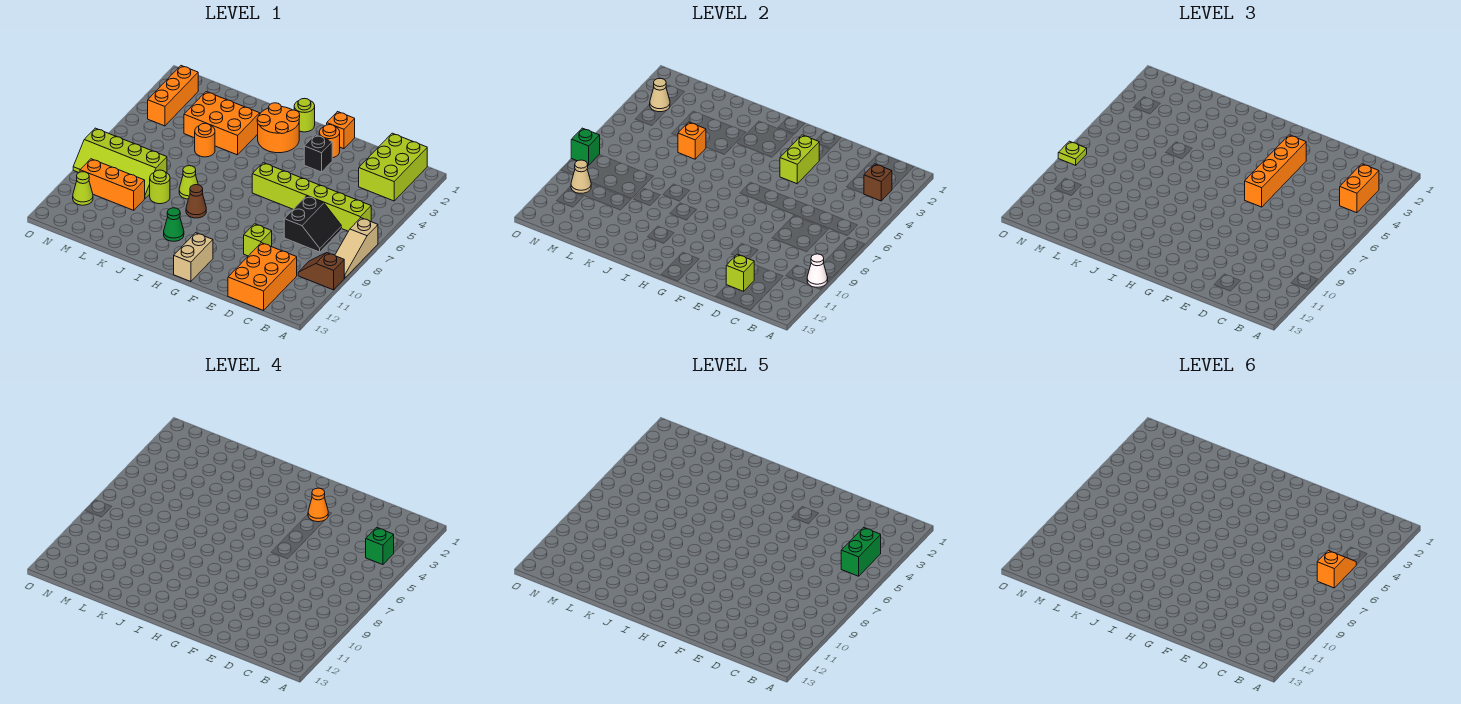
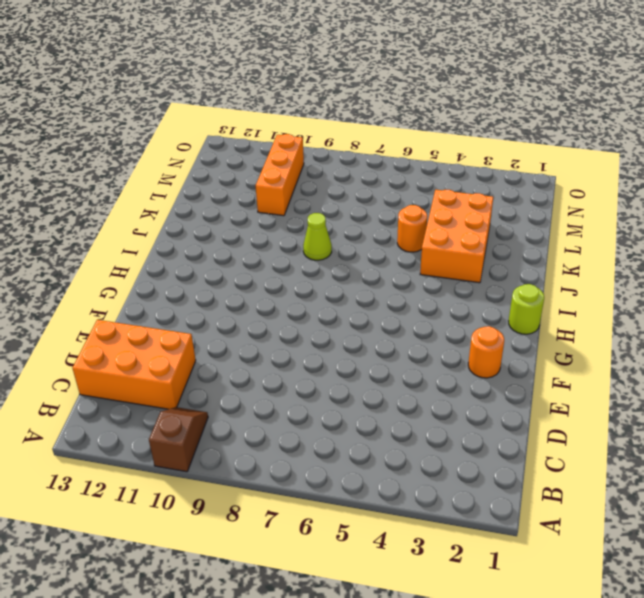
none -> tan slope A7:A9 level 1 top 7
none -> lime brick B1:C3 level 1
none -> lime brick B6:G6 level 1
none -> black slope C7:D8 level 1 top D

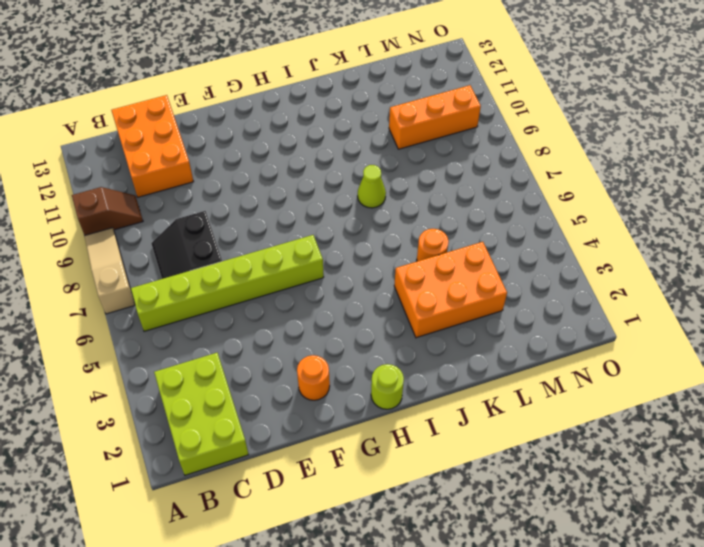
none -> lime brick E10 level 1
none -> orange brick F1 level 1
none -> black brick F3 level 1
none -> tan brick G12:G13 level 1

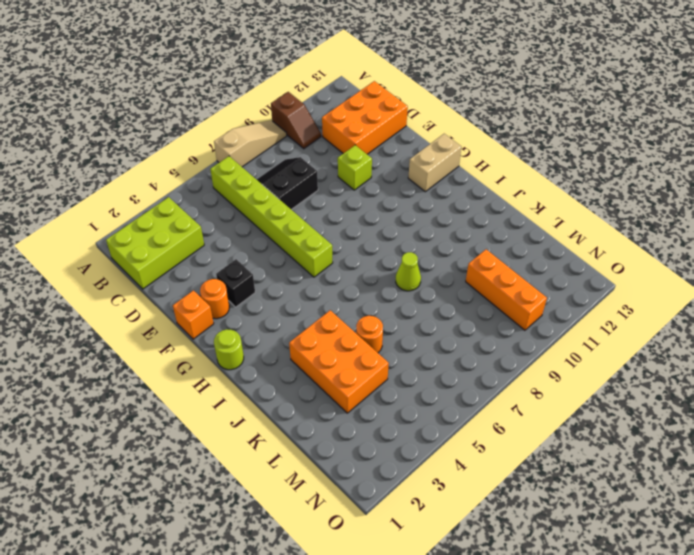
none -> orange round brick H2:I3 level 1
none -> brown cone I9 level 1
none -> green cone I11 level 1
none -> lime round brick K9 level 1

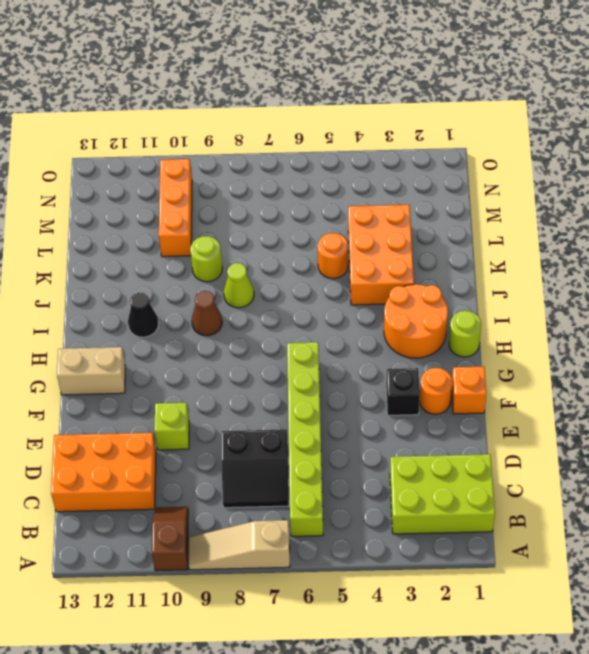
black cone I11 level 1 -> green cone I11 level 1
none -> lime slope L8:O9 level 1 top 8
none -> orange brick N2:N4 level 1
none -> lime cone N11 level 1
none -> white cone A10 level 2

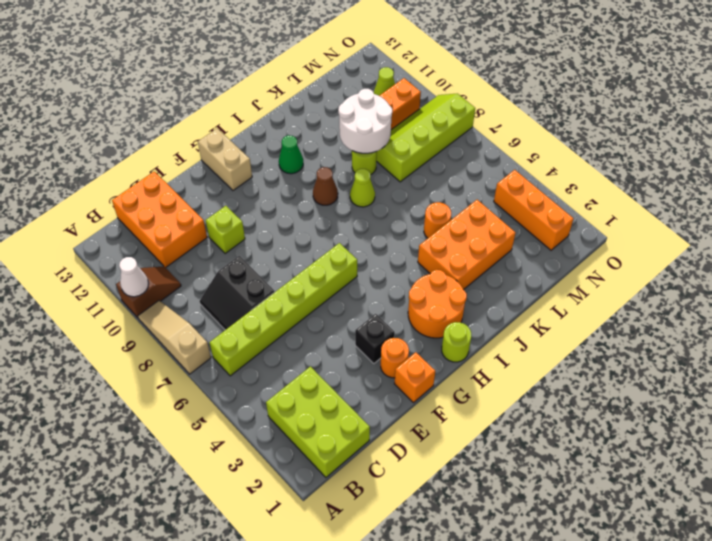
white round brick K9:L10 level 2 -> none
none -> brown brick B3 level 2
none -> lime brick D12 level 2
none -> lime brick F3:F4 level 2
none -> orange brick K5 level 2

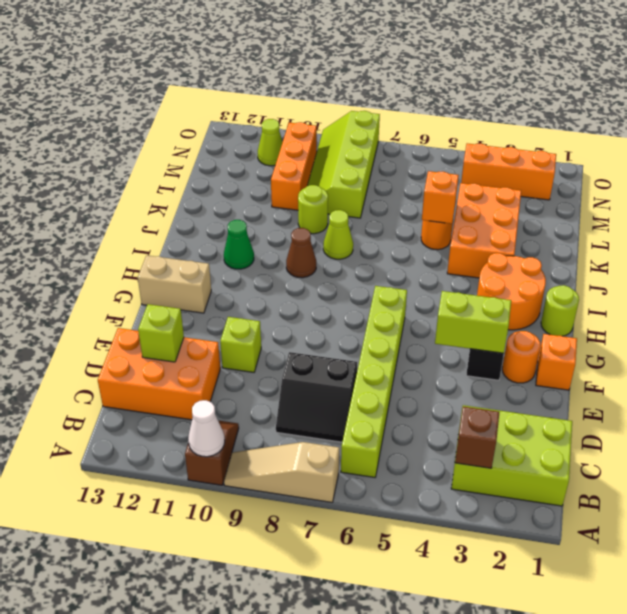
none -> tan cone N3 level 2
none -> tan cone N10 level 2
none -> green brick O8 level 2
none -> orange brick B3:B4 level 3

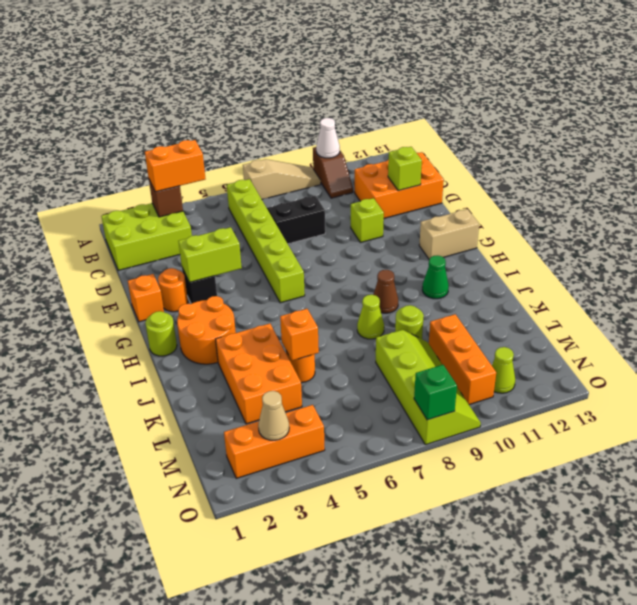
none -> tan cone N10 level 2
none -> orange brick F3:F6 level 3
none -> lime plate O8 level 3
none -> green brick B4 level 4

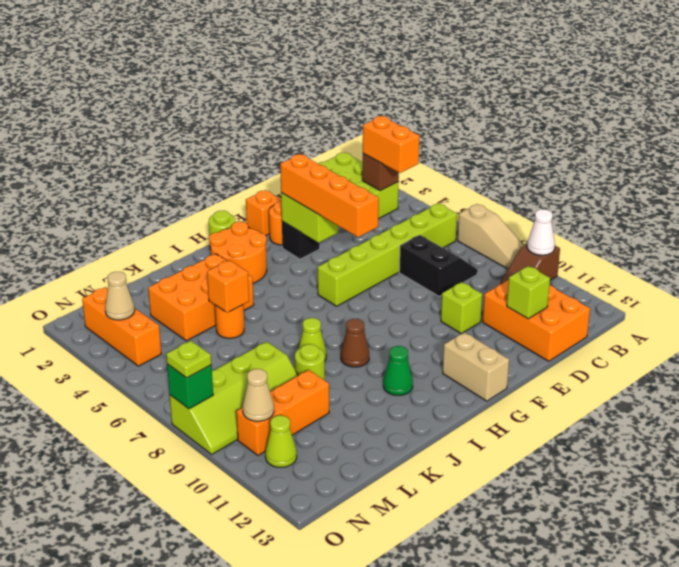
none -> green brick B4 level 4
none -> orange cone F3 level 4
none -> green brick B4:B5 level 5
none -> orange slope B5:B6 level 6 top 6

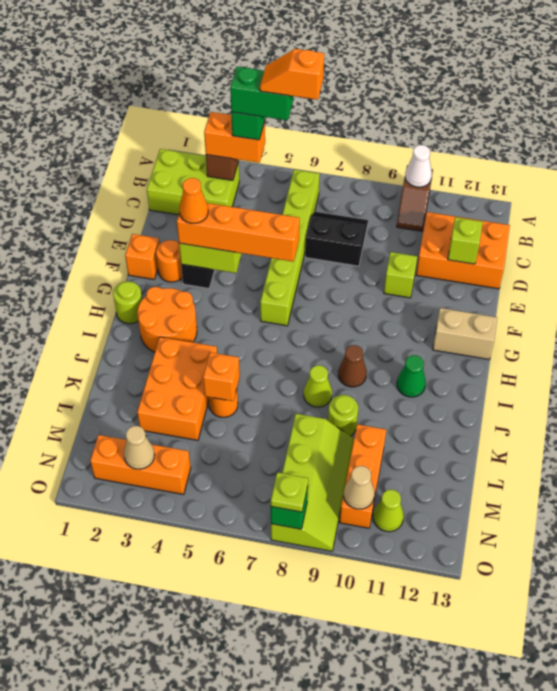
none -> tan slope A7:A9 level 1 top 7

